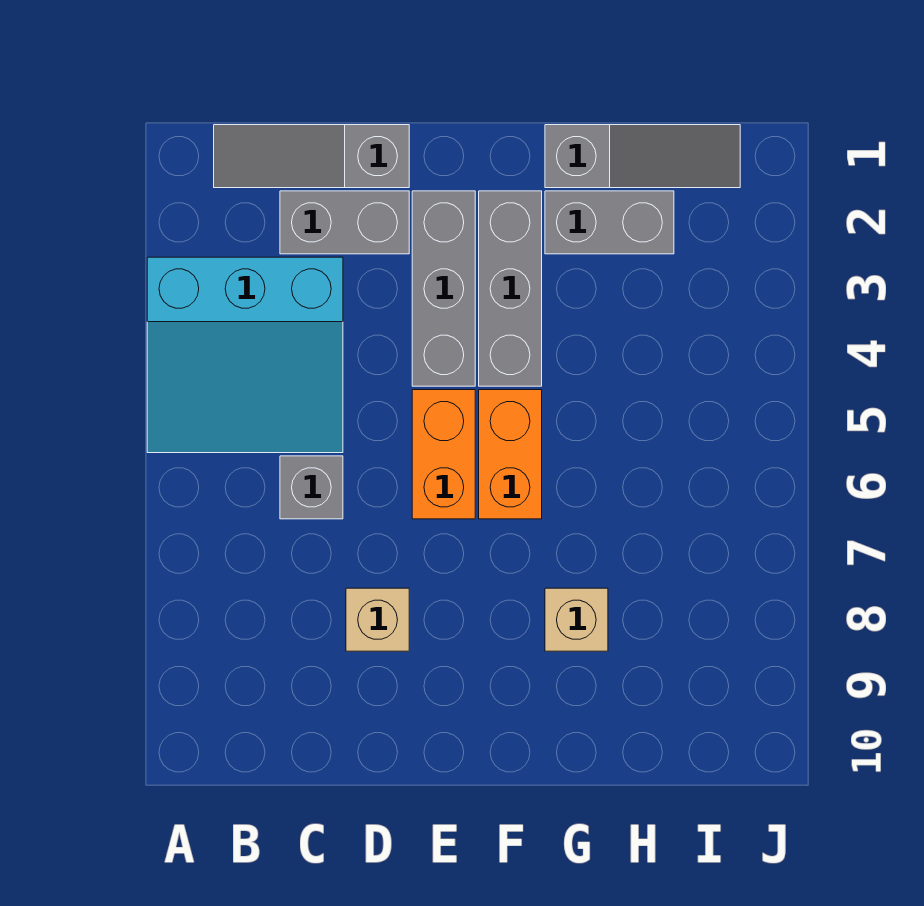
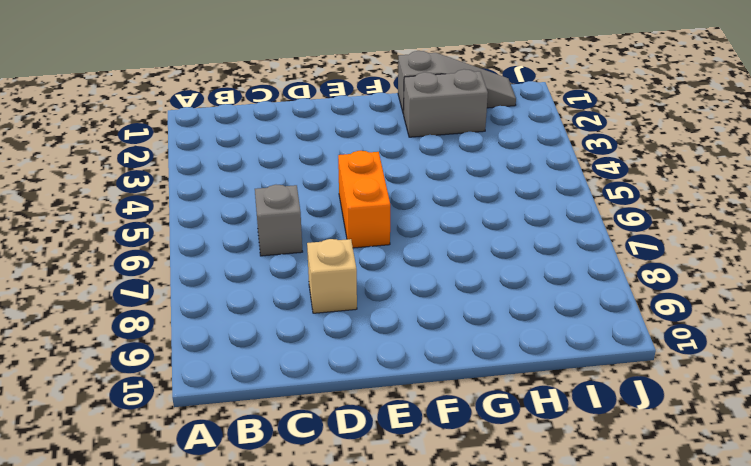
none -> cyan slope A3:C5 level 1 top 3
none -> grey slope B1:D1 level 1 top D
none -> grey brick C2:D2 level 1

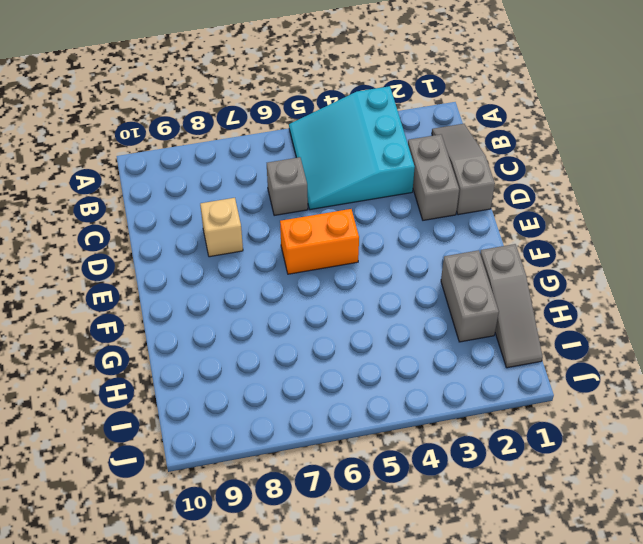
none -> grey brick E2:E4 level 1
none -> grey brick F2:F4 level 1
none -> orange brick F5:F6 level 1

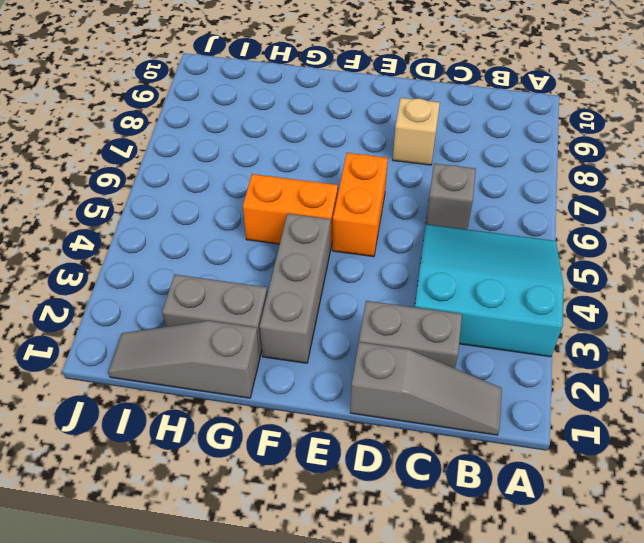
orange brick F5:G5 level 1 -> orange brick F5:F6 level 1
none -> grey brick E2:E4 level 1
none -> tan brick G8 level 1

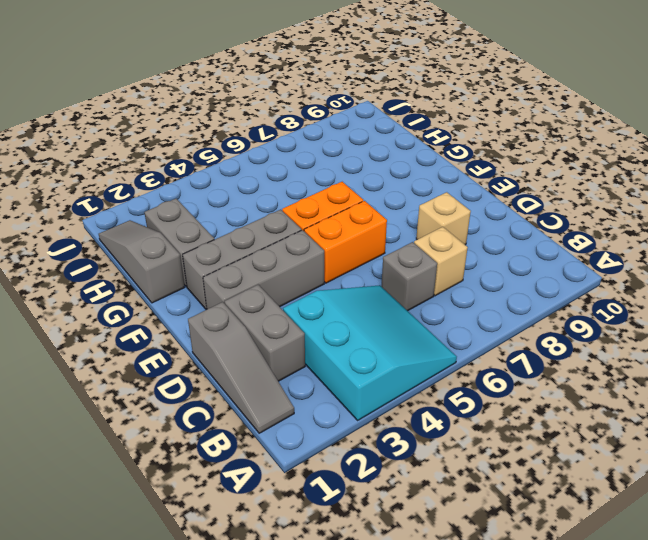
tan brick C7 level 1 -> tan brick G8 level 1

